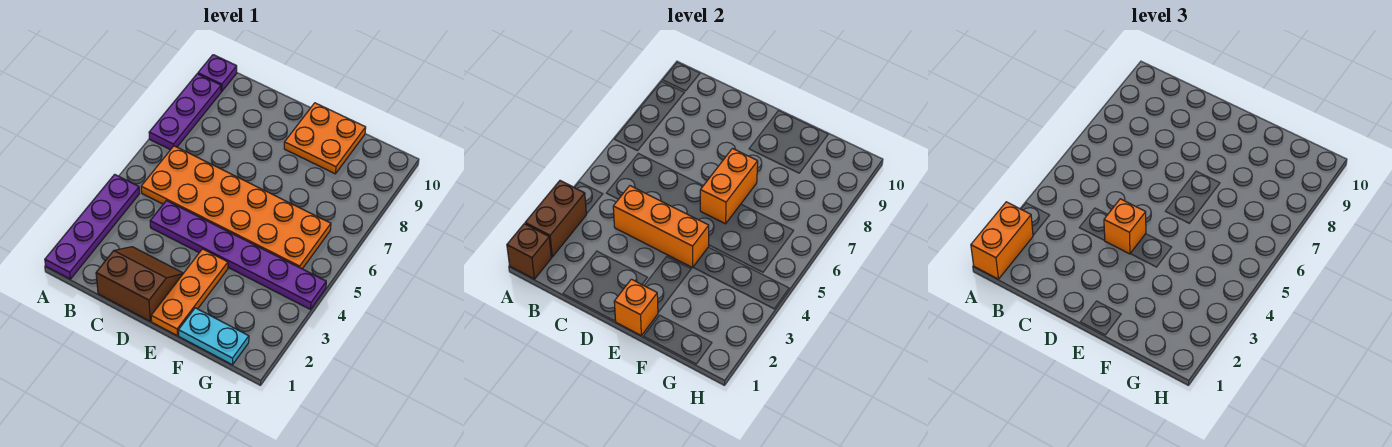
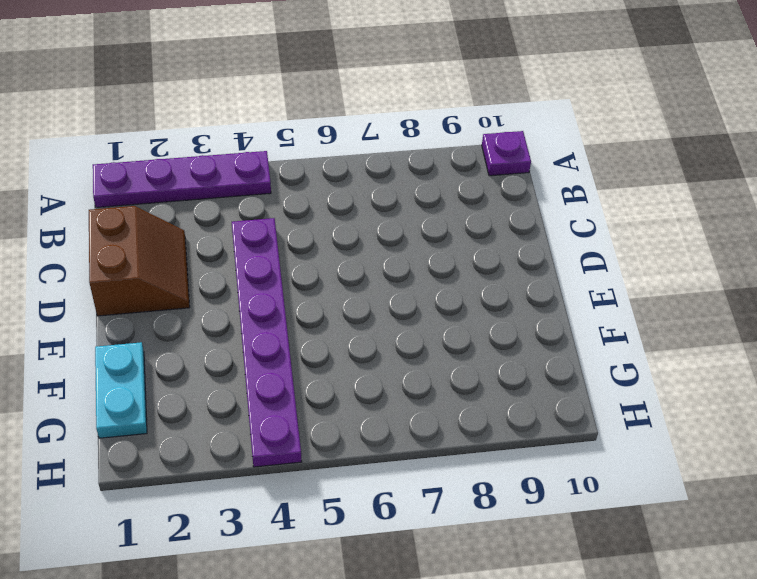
none -> purple plate A7:A9 level 1
none -> orange plate B5:G6 level 1
none -> orange plate E1:E3 level 1

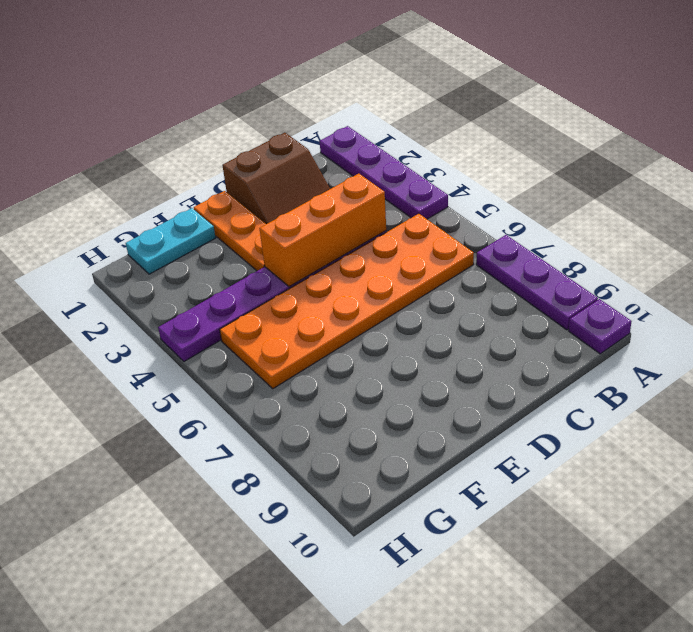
none -> orange plate E9:F10 level 1
none -> brown brick A1 level 2
none -> brown brick A2:A3 level 2

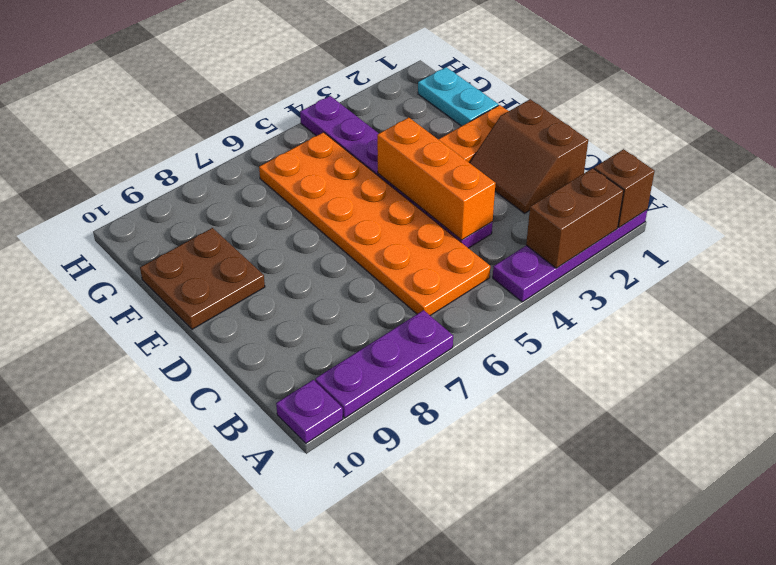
brown plate E9:F10 level 1 -> orange plate E9:F10 level 1
none -> orange brick E1 level 2
none -> orange brick E6:E7 level 2
none -> orange brick A1:A2 level 3

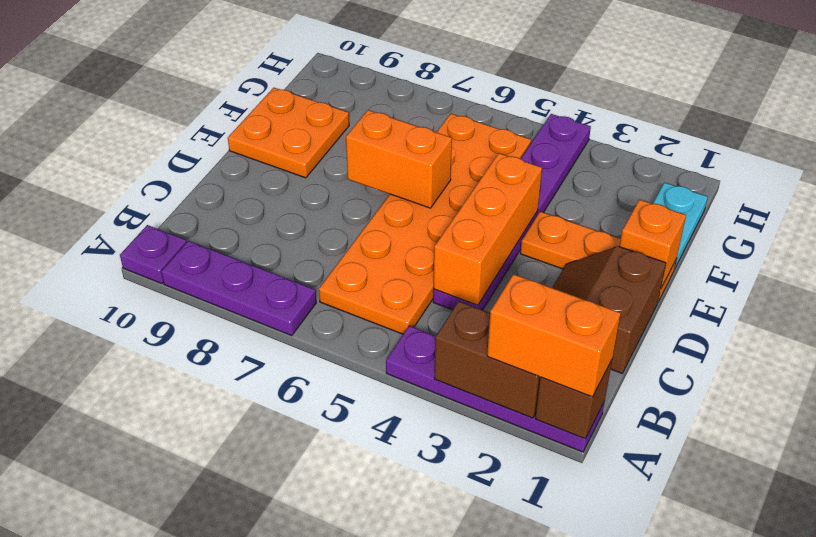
none -> orange brick D4 level 3

